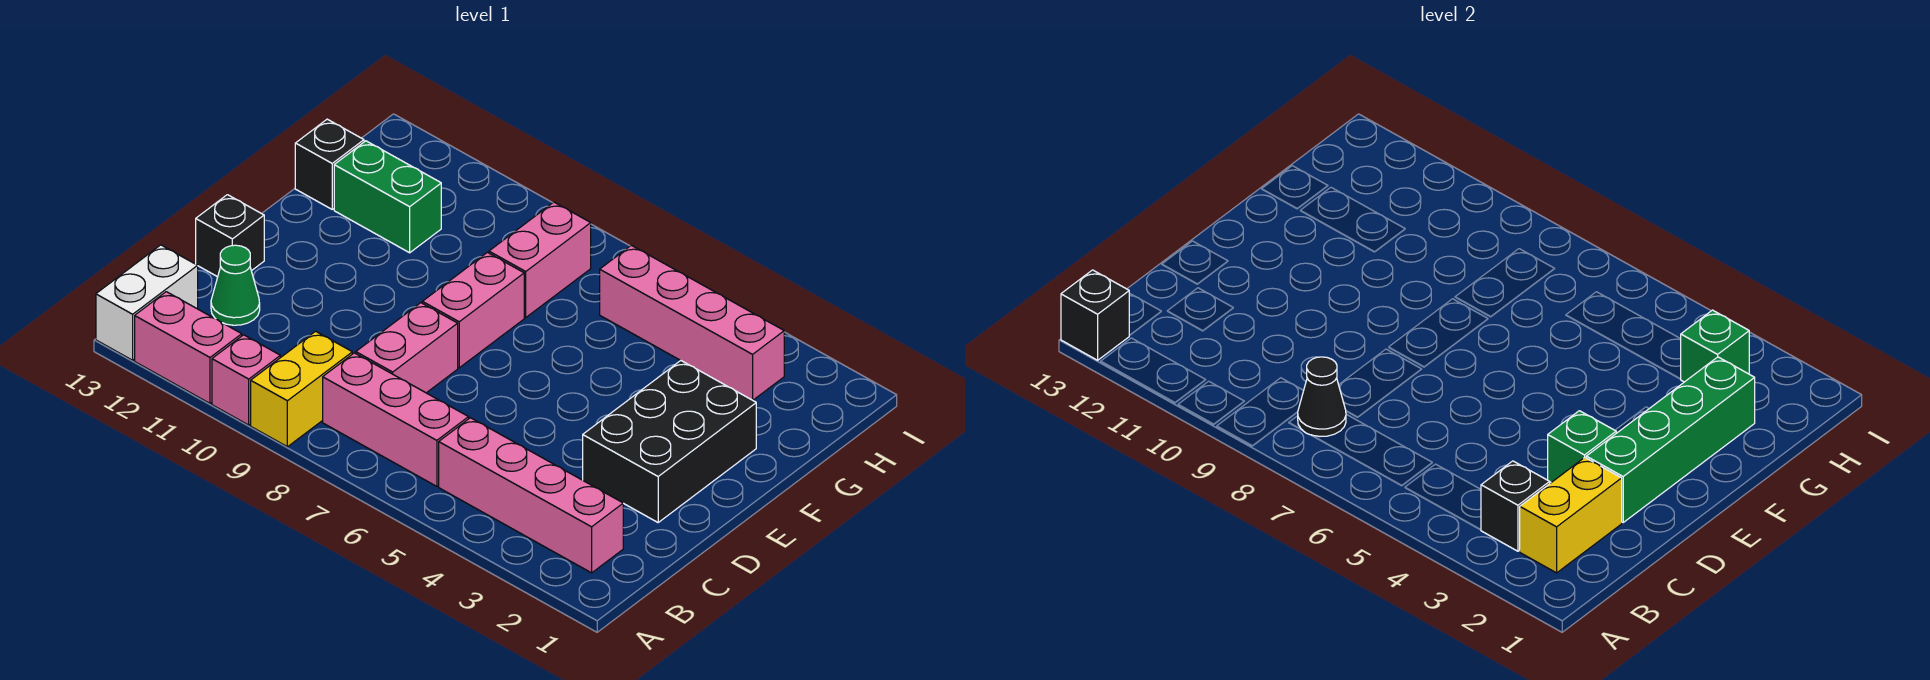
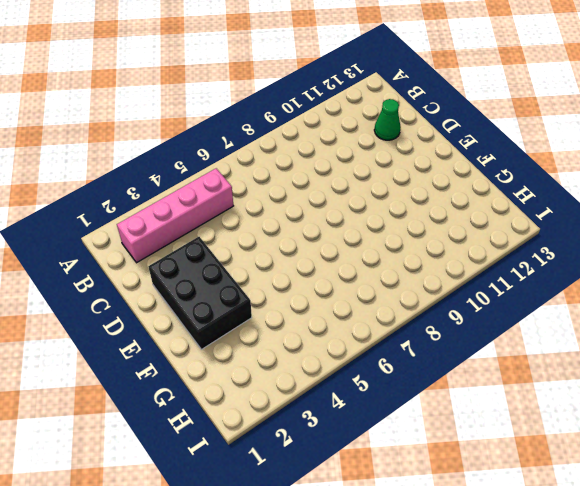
none -> yellow brick A9:B9 level 1
none -> pink brick A10 level 1
none -> pink brick A11:A12 level 1

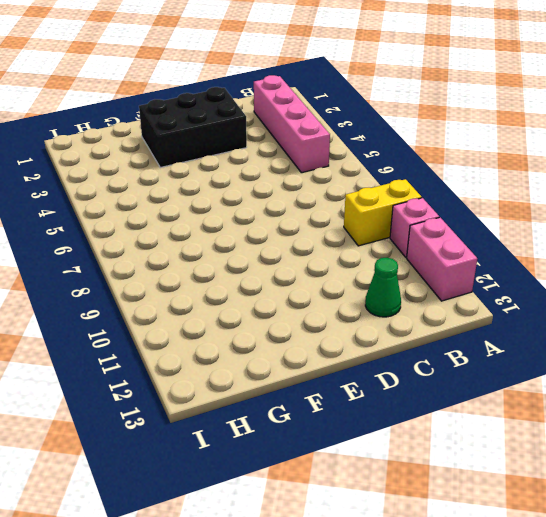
none -> white brick A13:B13 level 1
none -> pink brick B6:B8 level 1
none -> pink brick C8:D8 level 1

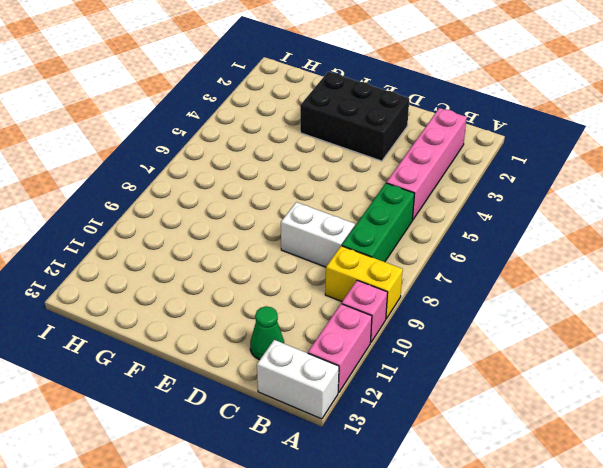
green brick B6:B8 level 1 -> pink brick B6:B8 level 1
white brick C8:D8 level 1 -> pink brick C8:D8 level 1
none -> black brick D13 level 1
none -> pink brick E8:F8 level 1
none -> pink brick G8:H8 level 1

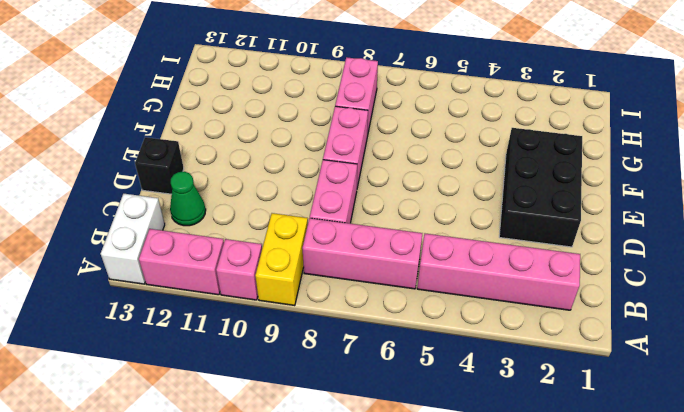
none -> green brick G11:G12 level 1
none -> black brick G13 level 1
none -> pink brick H3:H6 level 1

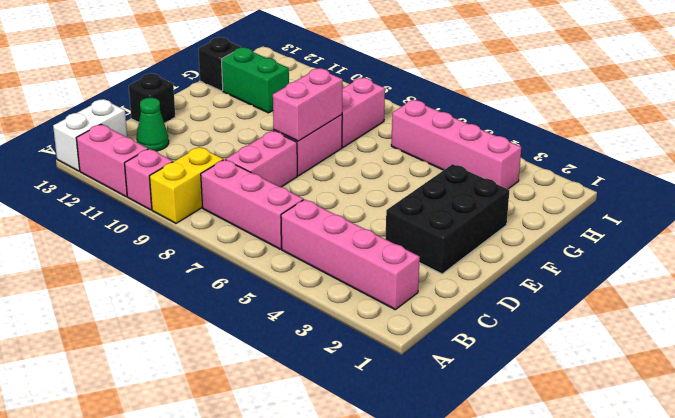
pink brick E8:F8 level 2 -> none
none -> black brick A13 level 2
none -> yellow brick B2:C2 level 2
none -> black brick B3 level 2

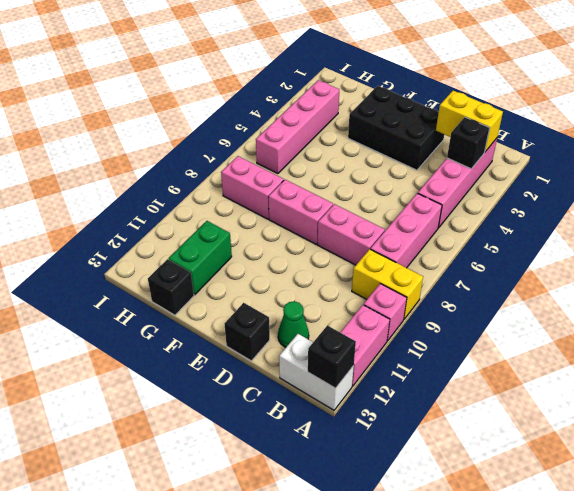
none -> black cone B8 level 2
none -> green brick D2:G2 level 2
none -> green brick D3 level 2

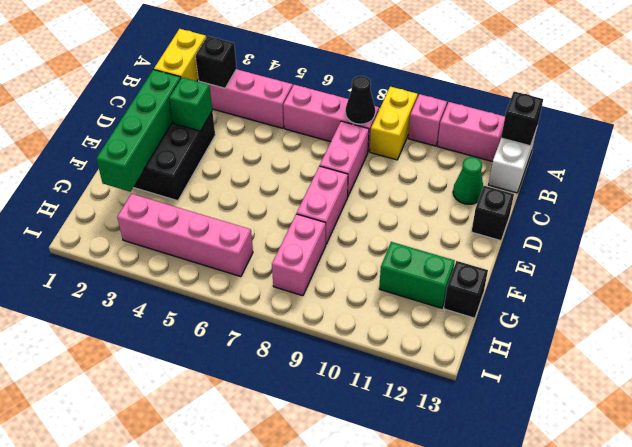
none -> green brick H3 level 2

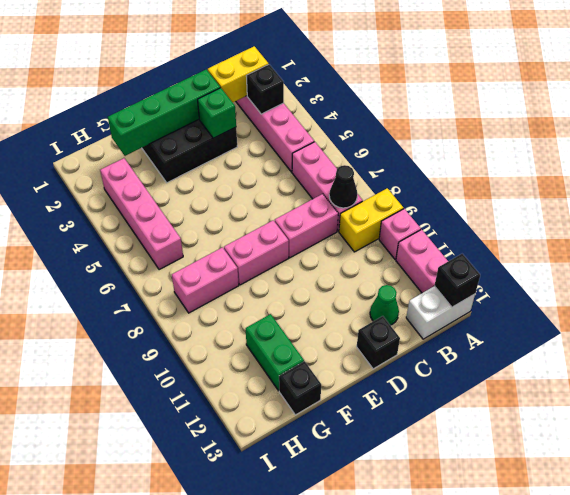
none -> green brick H3 level 2

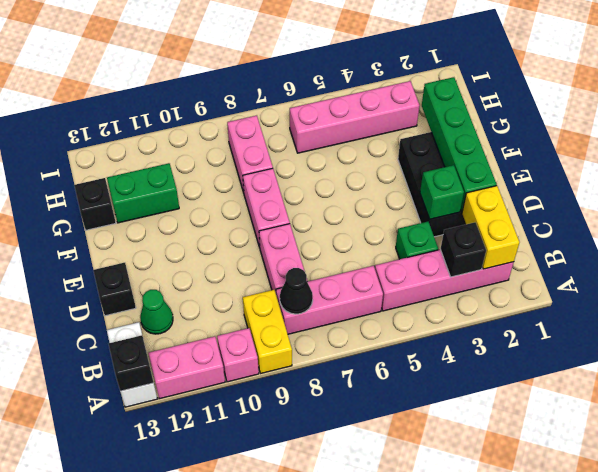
green brick C4 level 1 -> green brick H3 level 2

